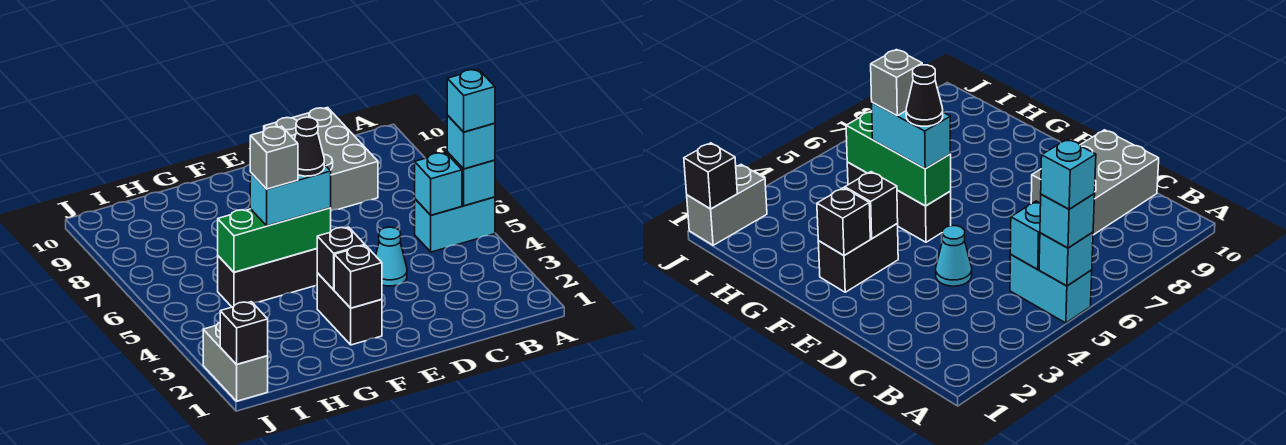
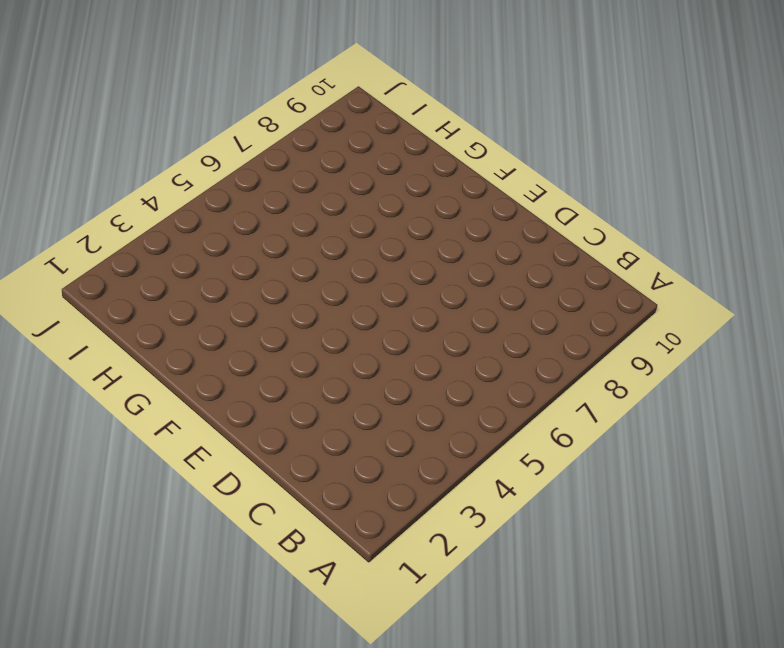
none -> cyan brick A5:B5 level 1
none -> grey brick C8:D10 level 1
none -> cyan cone D4 level 1

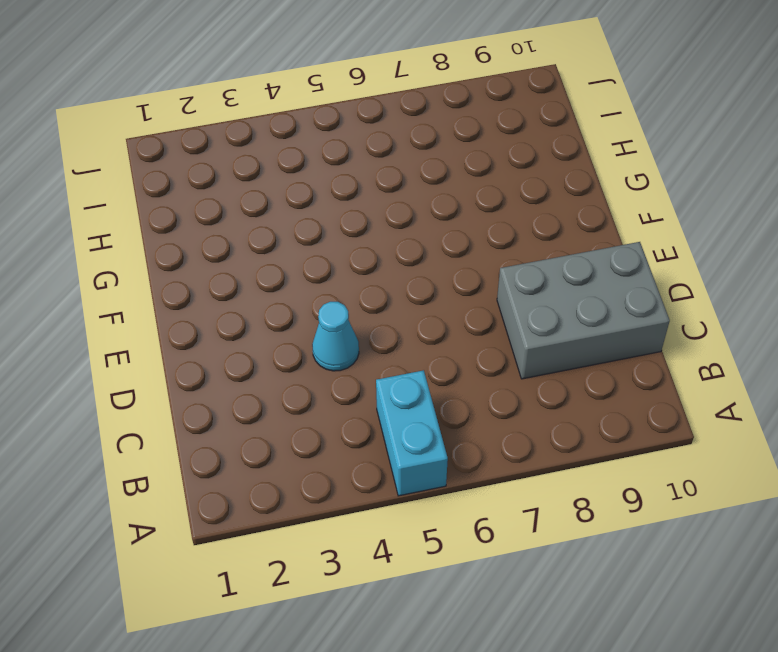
none -> black brick F2:F3 level 1
none -> black brick F5:H5 level 1
none -> grey brick J1:J2 level 1

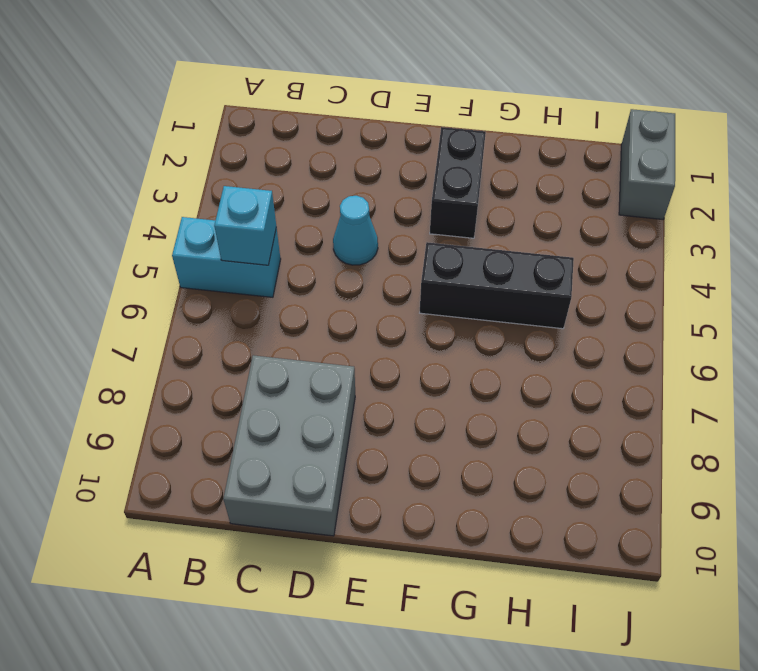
none -> cyan brick A5 level 2
none -> black brick F2 level 2
none -> black brick F3 level 2

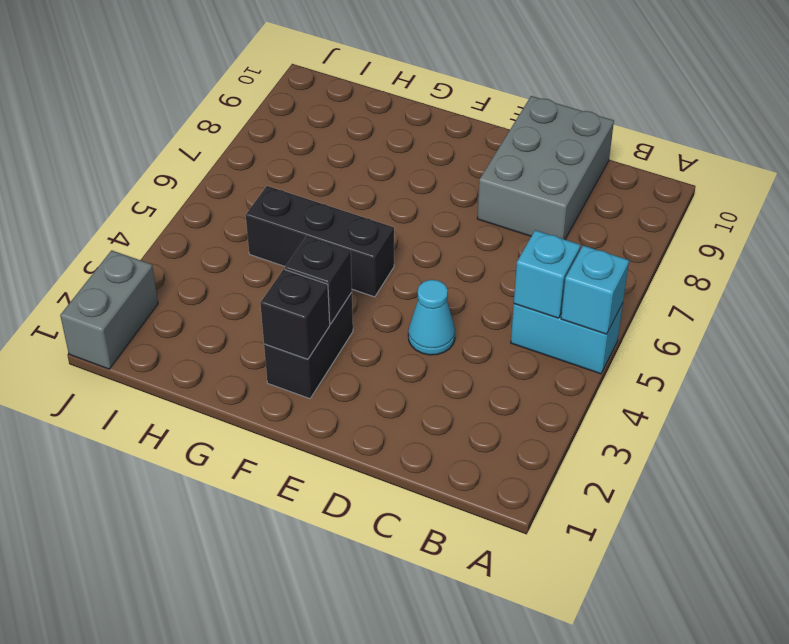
none -> green brick F5:H5 level 2
none -> black brick J1 level 2
none -> cyan brick A5 level 3

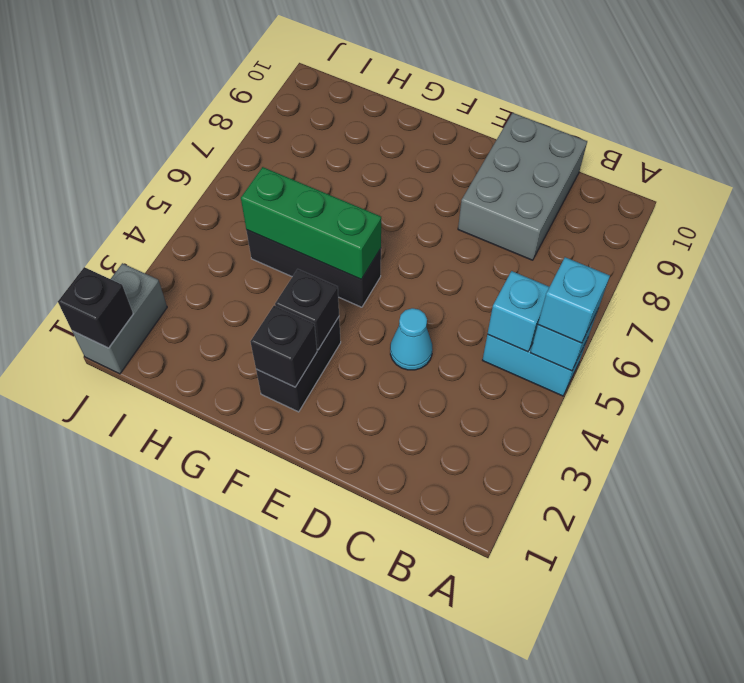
none -> cyan brick F5:G5 level 3
none -> cyan brick A5 level 4
none -> black cone F5 level 4

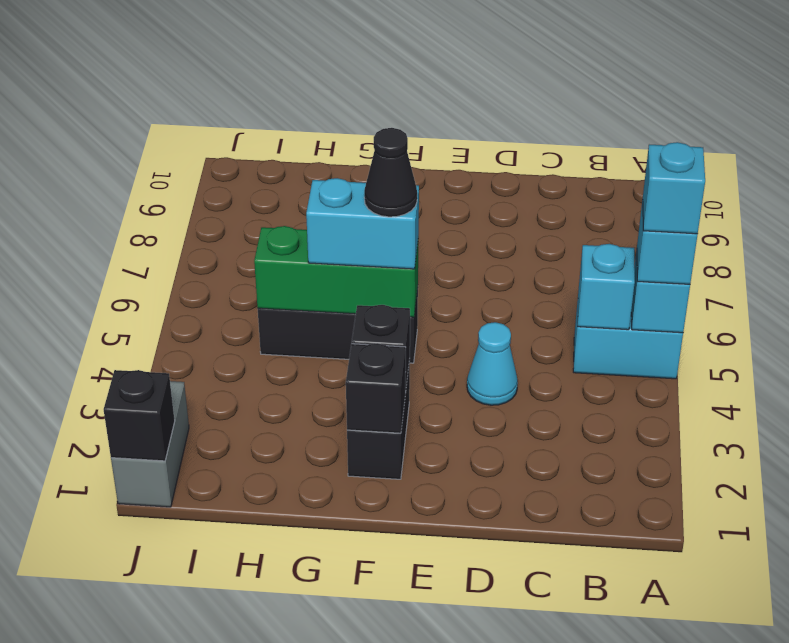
none -> grey brick C8:D10 level 1
none -> grey brick G5 level 4

